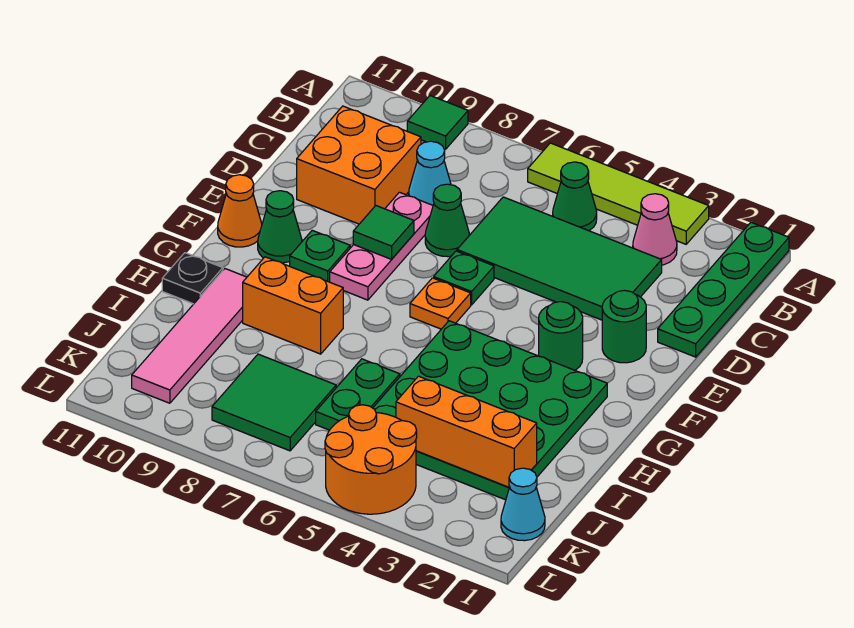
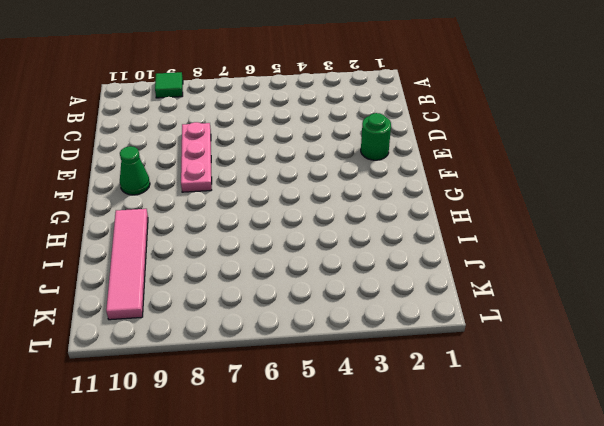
none -> green plate A1:D1 level 1
none -> lime tile A3:A6 level 1
none -> pink cone B3 level 1

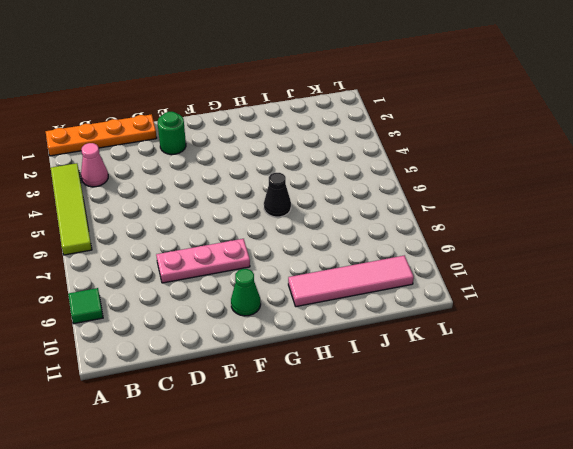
orange plate A1:D1 level 1 -> green plate A1:D1 level 1
black cone H6 level 1 -> none
none -> green cone B5 level 1
none -> green tile C3:D6 level 1
none -> cyan cone C8 level 1

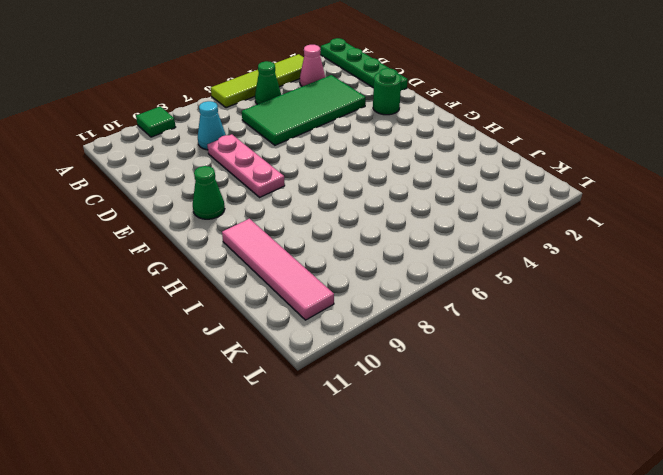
none -> orange brick C9:D10 level 1
none -> green cone D7 level 1
none -> green plate E6 level 1

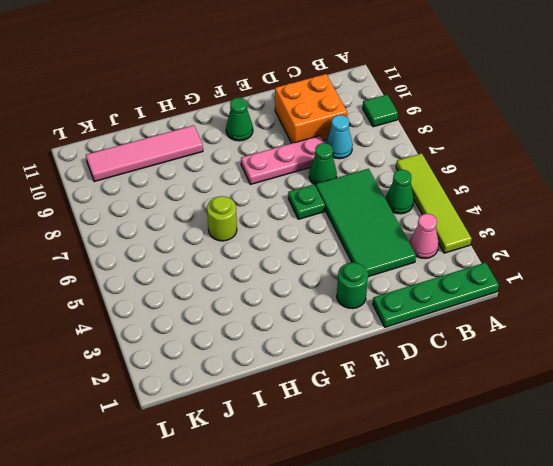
lime round brick H6 level 1 -> none
none -> green round brick F3 level 1
none -> orange plate F6 level 1
none -> green plate F9 level 1

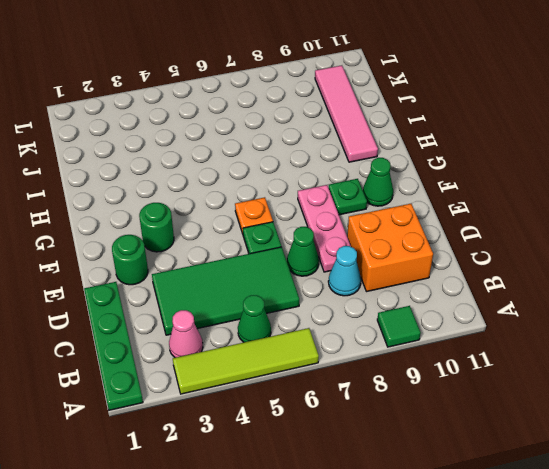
none -> orange cone F11 level 1
none -> green plate G2:J5 level 1
none -> orange brick H8:H9 level 1

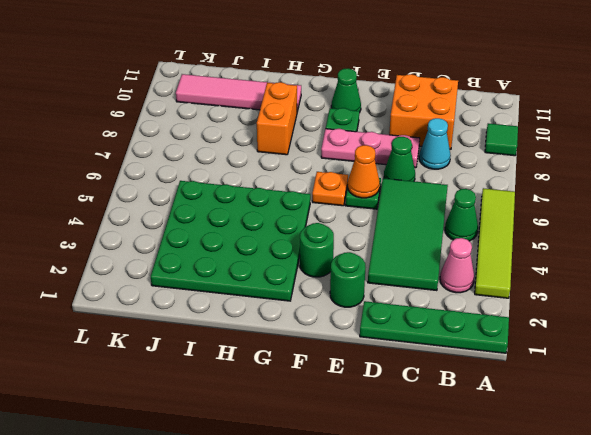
orange cone E6 level 2 -> orange cone F11 level 1
none -> black plate H11 level 1
none -> green plate I6:J6 level 1
none -> green tile J7:K8 level 1

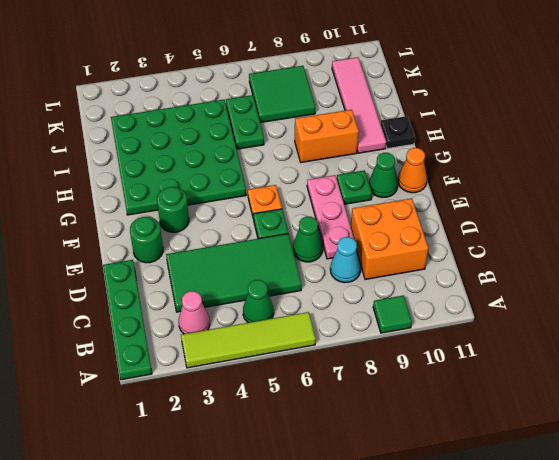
none -> cyan cone K1 level 1
none -> orange round brick K4:L5 level 1
none -> green tile E8 level 2

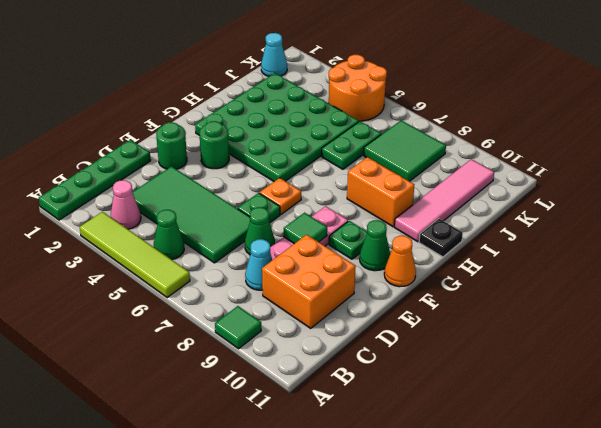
none -> orange brick J2:J4 level 2

